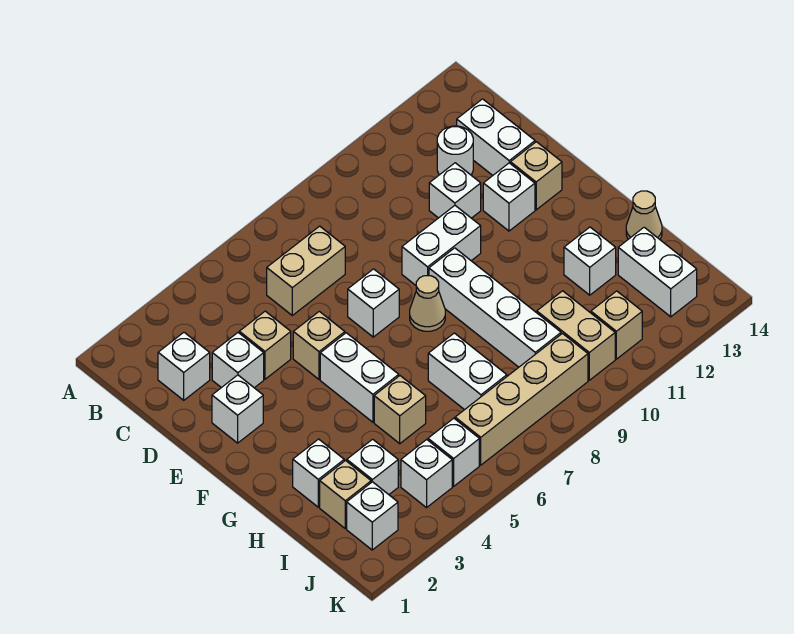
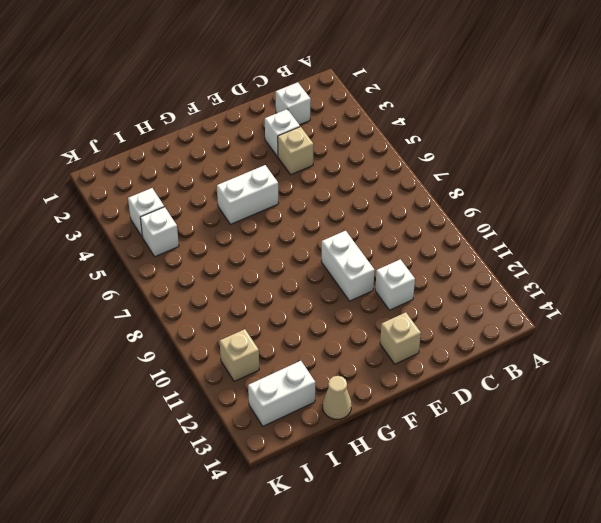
none -> tan brick C6:C7 level 1
none -> white round brick C12 level 1
none -> white brick C13:D13 level 1
none -> white brick E2 level 1

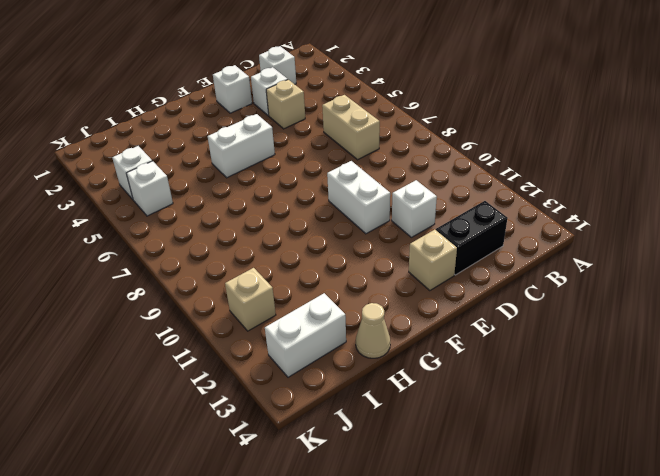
black brick C13:D13 level 1 -> white brick C13:D13 level 1
none -> white round brick C12 level 1
none -> tan brick E5 level 1
none -> white brick E7 level 1
none -> white brick E12 level 1

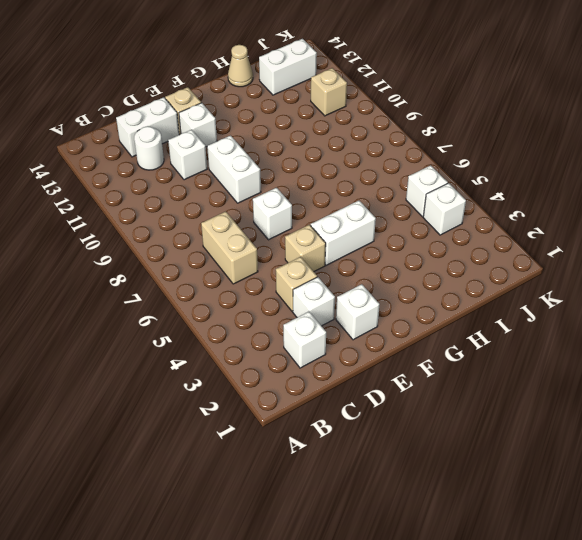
none -> tan cone F8 level 1
none -> white brick F9:I9 level 1
none -> white brick H2 level 1
none -> tan brick H5 level 1

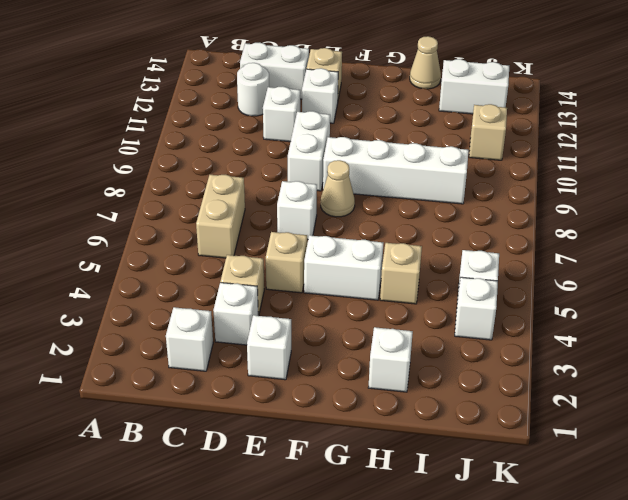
none -> white brick H7:I7 level 1
none -> white brick H12 level 1
none -> tan brick I2 level 1
none -> white brick I3 level 1

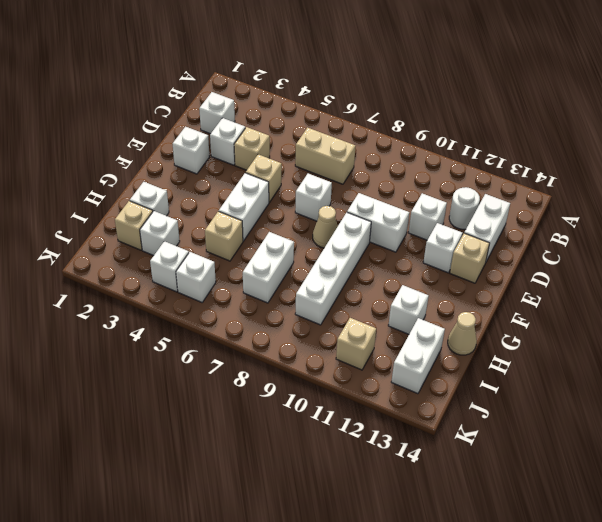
none -> tan brick I10:J10 level 1
none -> white brick J2 level 1
none -> tan brick J6:J9 level 1

